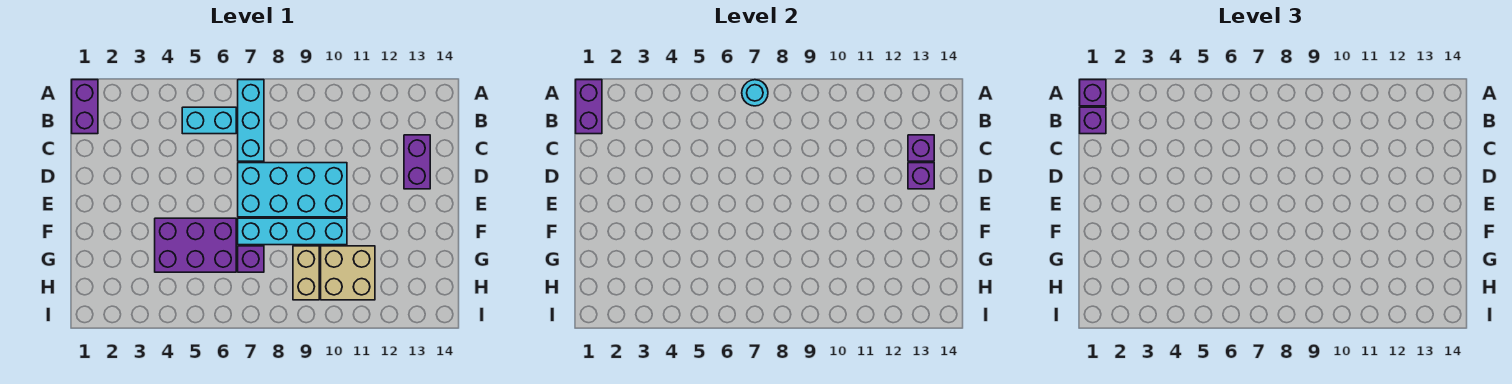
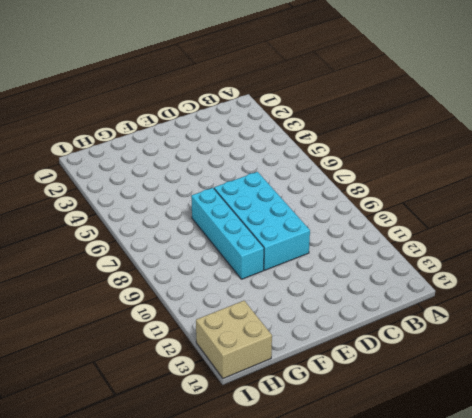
tan brick H13:I14 level 1 -> tan brick G10:H11 level 1
none -> purple brick A1:B1 level 1
none -> cyan brick A7:C7 level 1
none -> cyan brick B5:B6 level 1

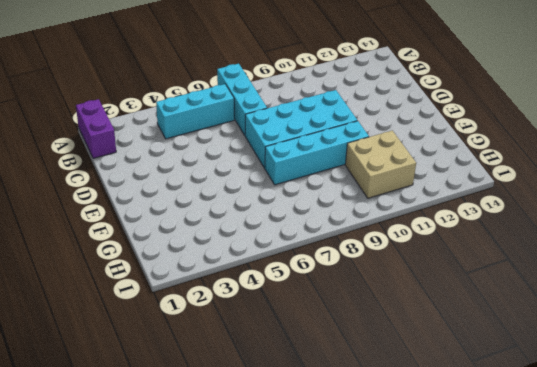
cyan brick B4:B6 level 1 -> cyan brick B5:B6 level 1
none -> purple brick C13:D13 level 1
none -> purple brick F4:G6 level 1
none -> purple brick G7 level 1

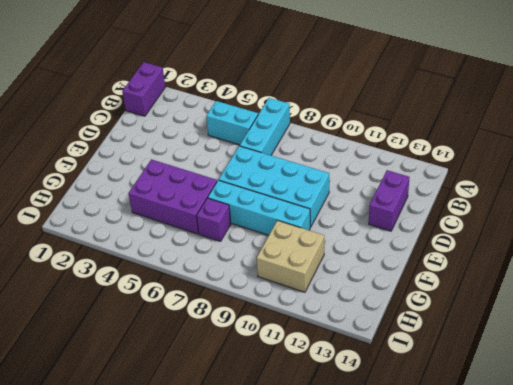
none -> tan brick G9:H9 level 1
none -> purple brick A1:B1 level 2
none -> cyan round brick A7 level 2

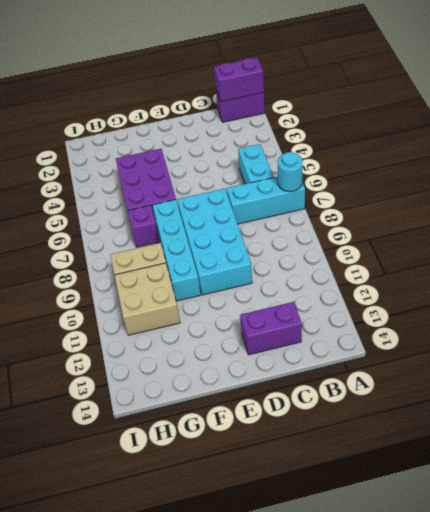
none -> purple brick C13 level 2
none -> purple brick D13 level 2
none -> purple brick A1 level 3

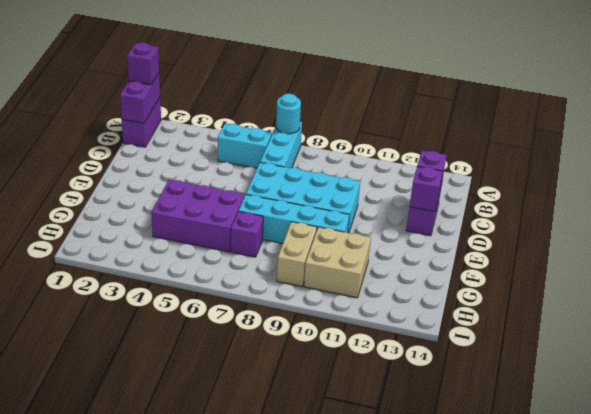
none -> purple brick B1 level 3

